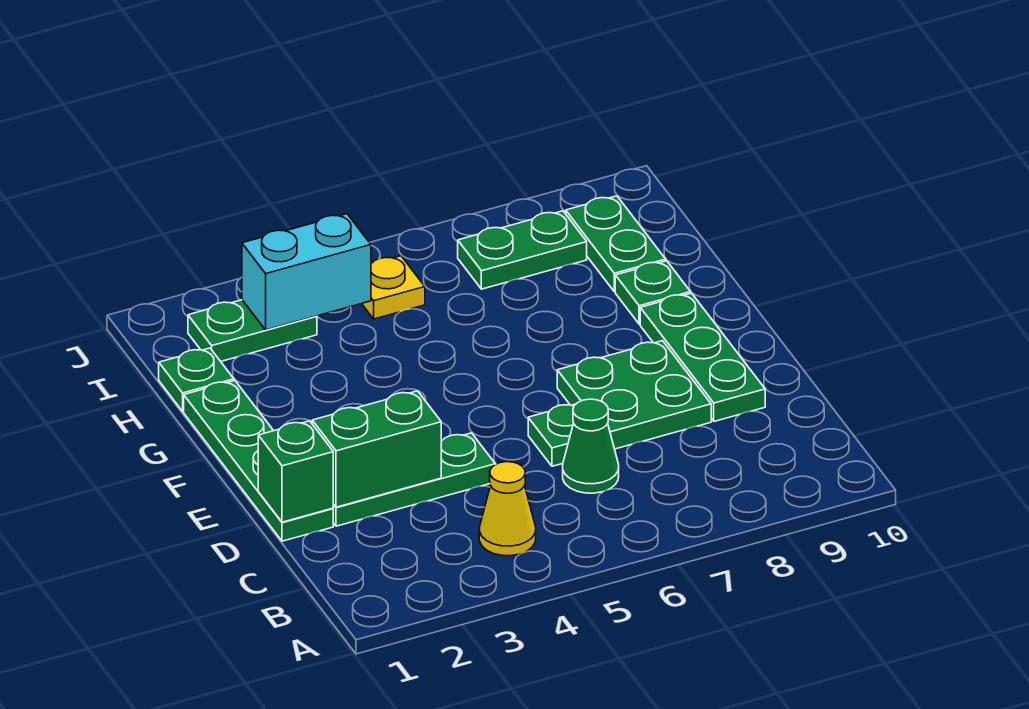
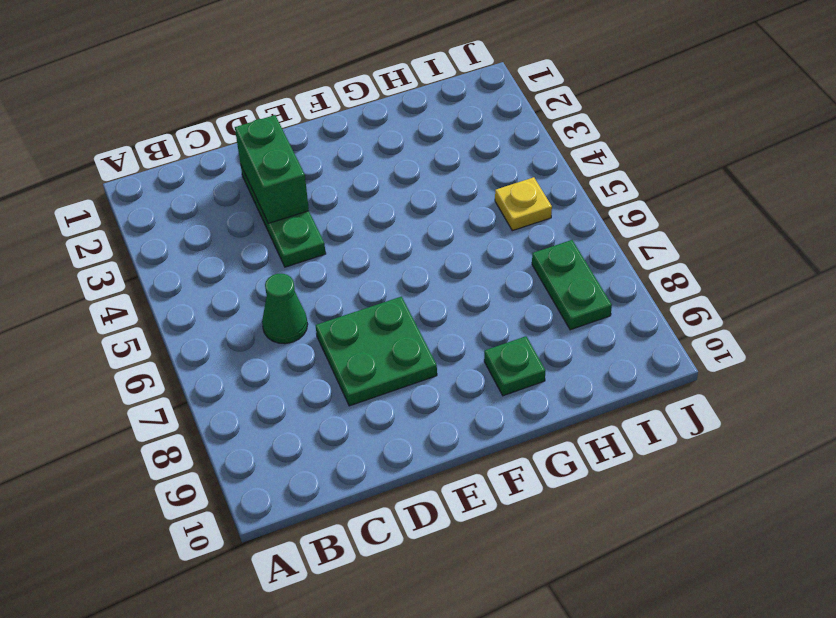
none -> yellow cone B4 level 1
none -> green plate D1:G1 level 1
none -> green plate D6 level 1

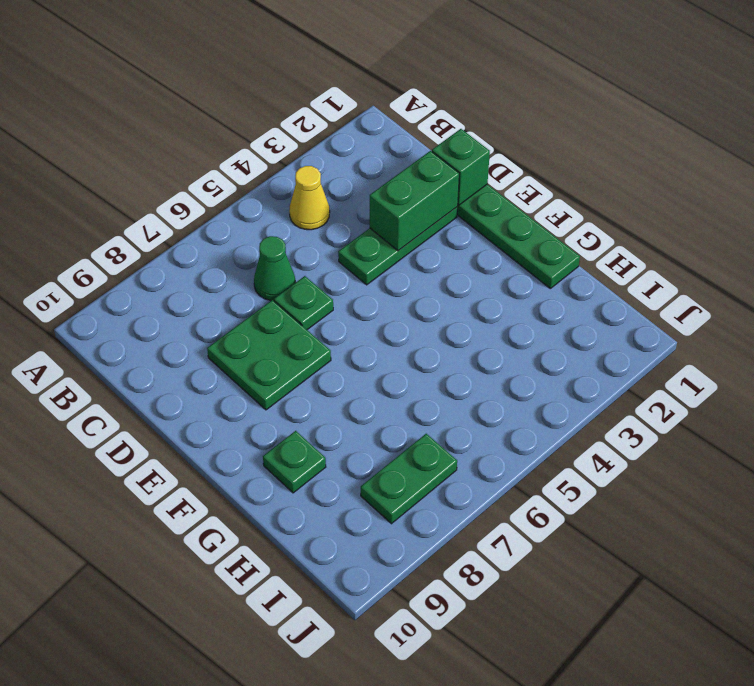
none -> green plate D9:F9 level 1
none -> green plate H1 level 1
none -> green plate H9:I9 level 1

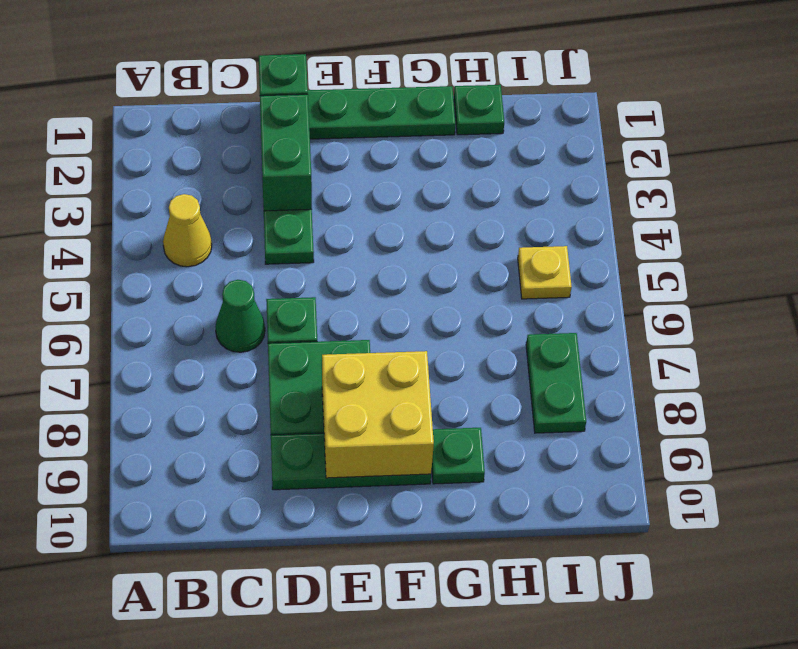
yellow brick E8:F9 level 2 -> none
none -> green plate H9:I9 level 1
none -> green plate I2:I3 level 1
none -> cyan brick I3:I4 level 2

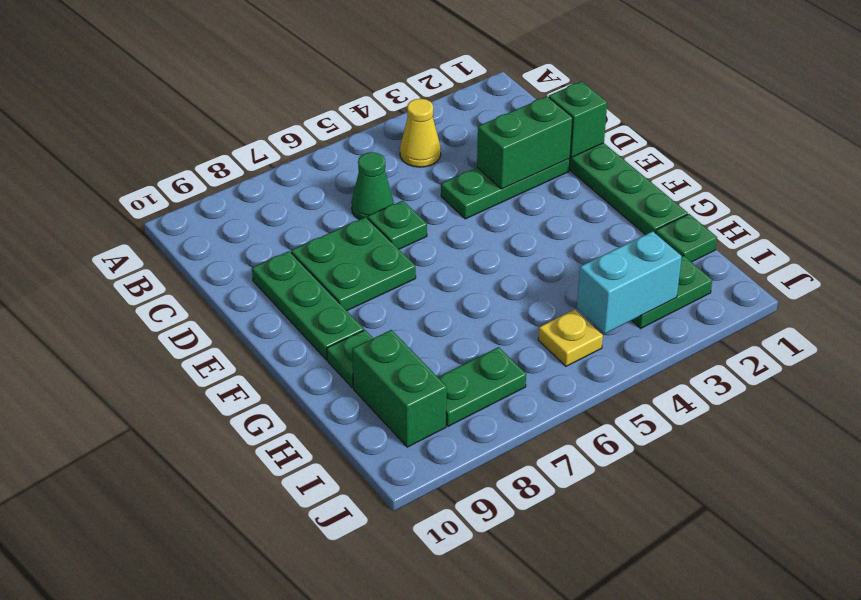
green brick H9:I9 level 1 -> green plate H9:I9 level 1

